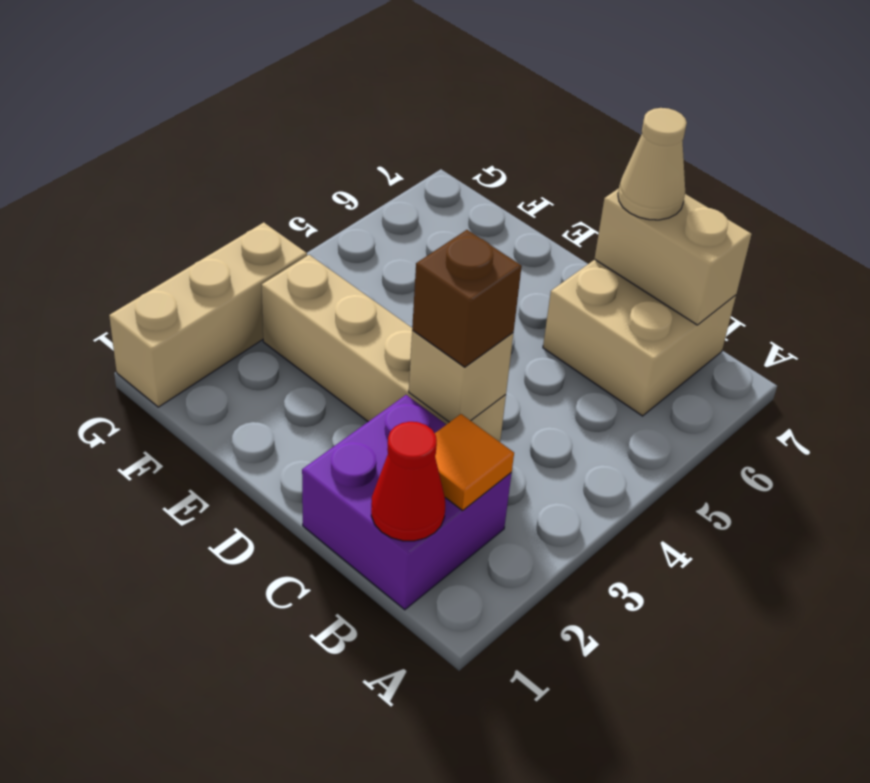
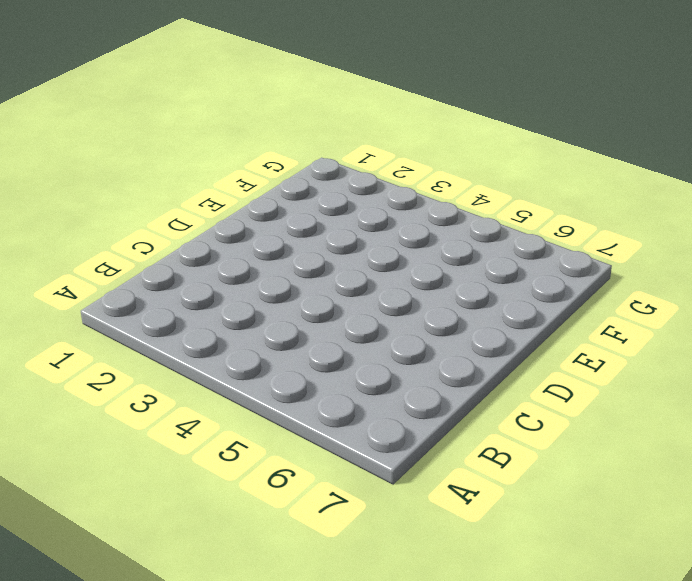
none -> purple brick B1:C2 level 1
none -> tan brick B6:C7 level 1

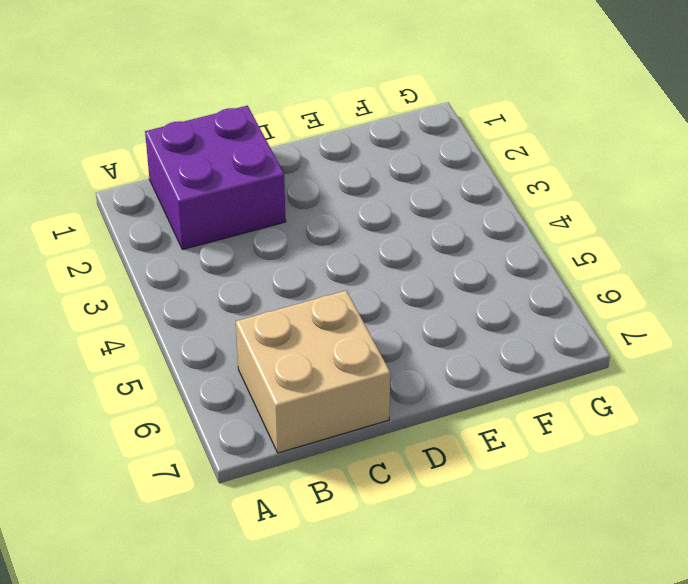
none -> tan brick C3:F3 level 1
none -> tan brick G1:G3 level 1

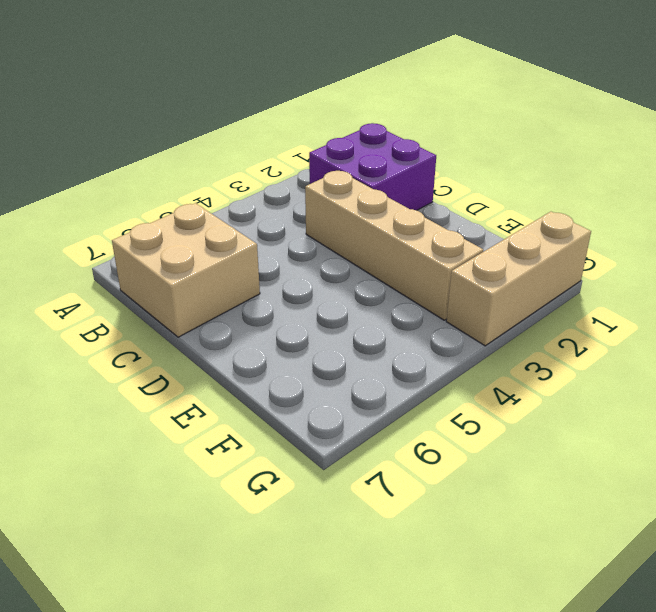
none -> red cone B1 level 2
none -> orange tile B2 level 2

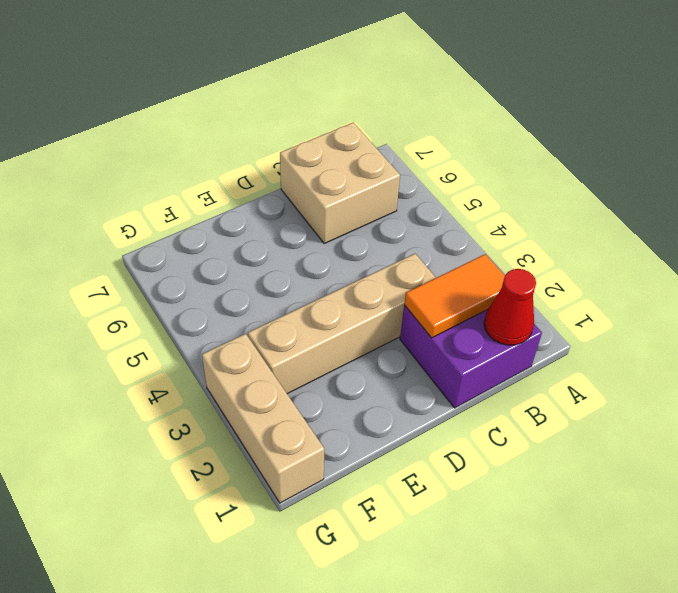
orange tile B2:C2 level 2 -> orange tile B2 level 2
none -> tan brick B7:C7 level 2
none -> tan brick C3 level 2

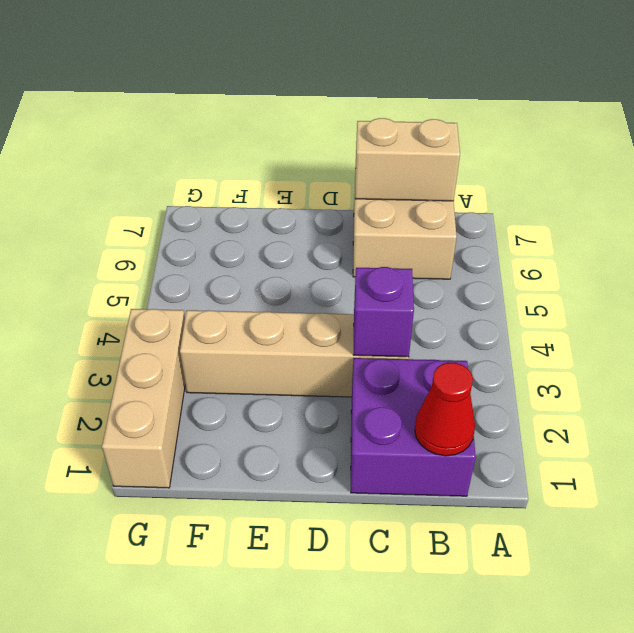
purple brick C3 level 2 -> tan brick C3 level 2
none -> orange tile B2 level 2
none -> brown brick C3 level 3

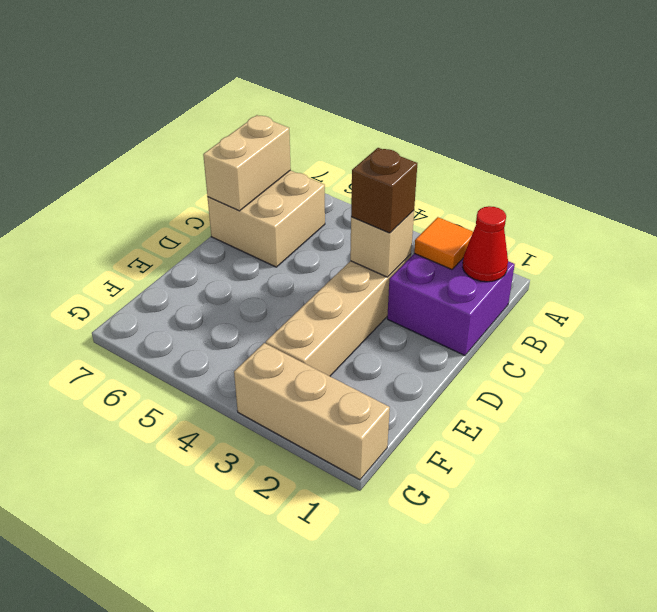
none -> tan cone C7 level 3

